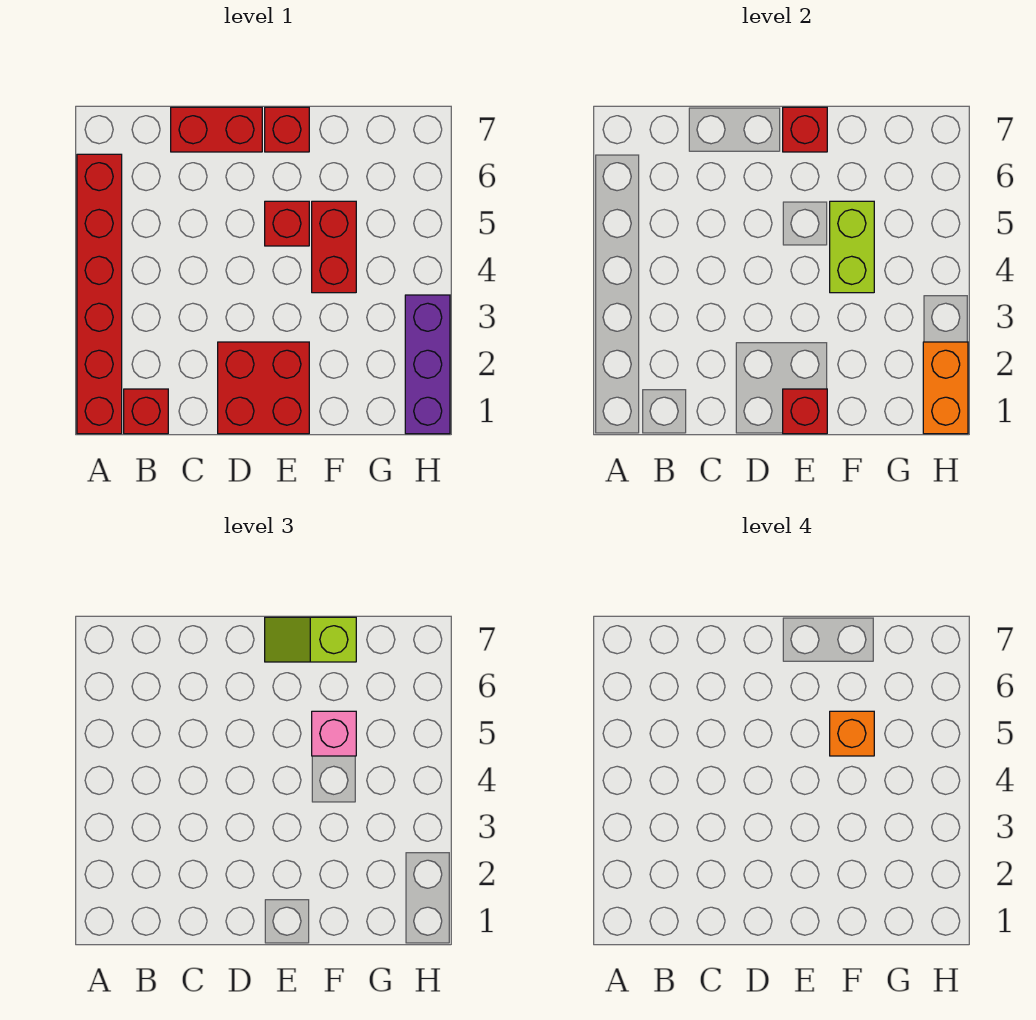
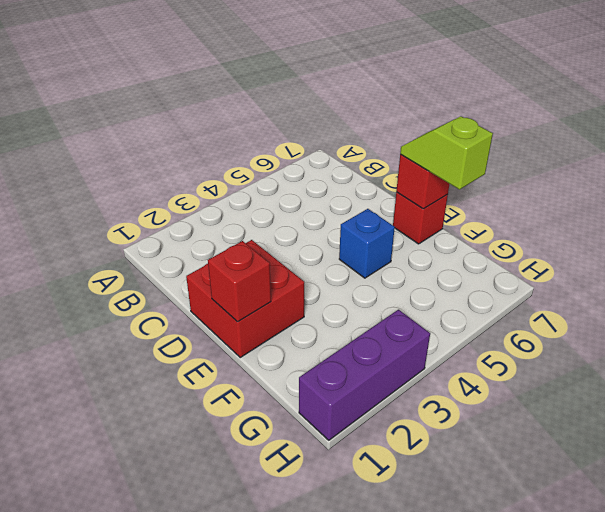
blue brick E5 level 1 -> red brick E5 level 1
none -> red brick A1:A6 level 1
none -> red brick B1 level 1
none -> red brick C7:D7 level 1

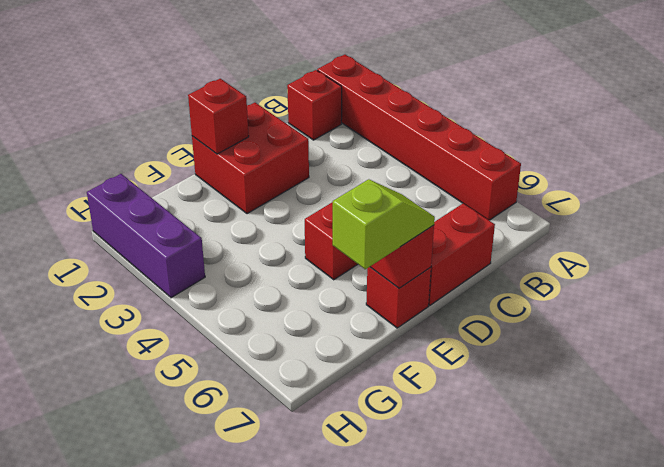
none -> red brick F4:F5 level 1
none -> lime brick F4:F5 level 2
none -> orange brick H1:H2 level 2

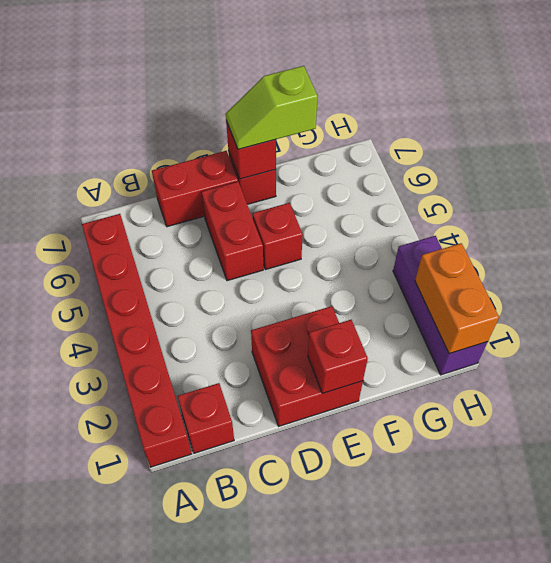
red brick D5:D6 level 1 -> red brick F4:F5 level 1
none -> lime brick F4:F5 level 2
none -> pink brick F5 level 3
none -> orange brick F5 level 4

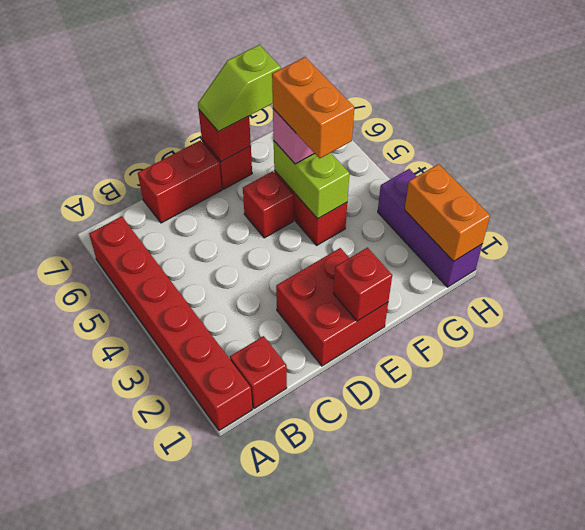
orange brick F4:F5 level 4 -> orange brick F5 level 4

